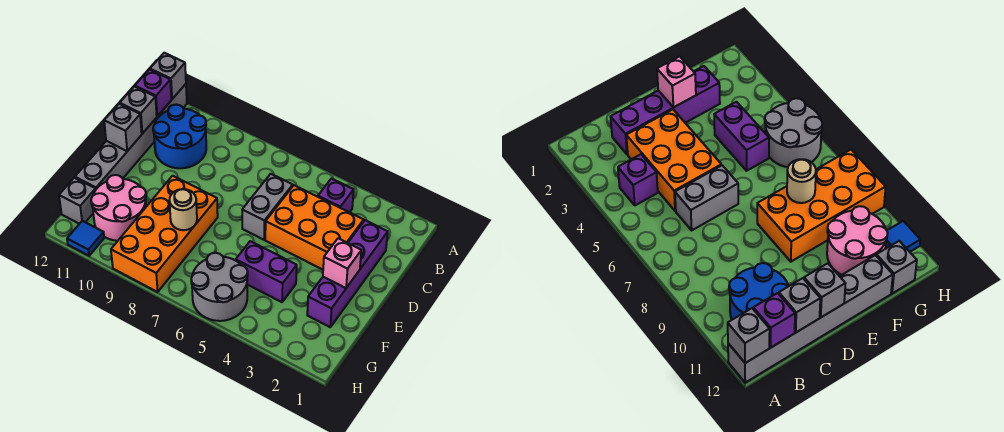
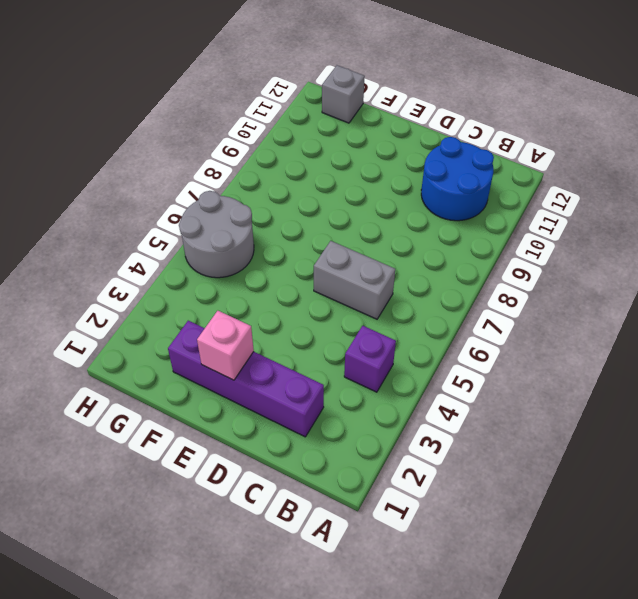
none -> grey brick A12:F12 level 1
none -> orange brick C3:D5 level 1
none -> orange brick E8:H9 level 1

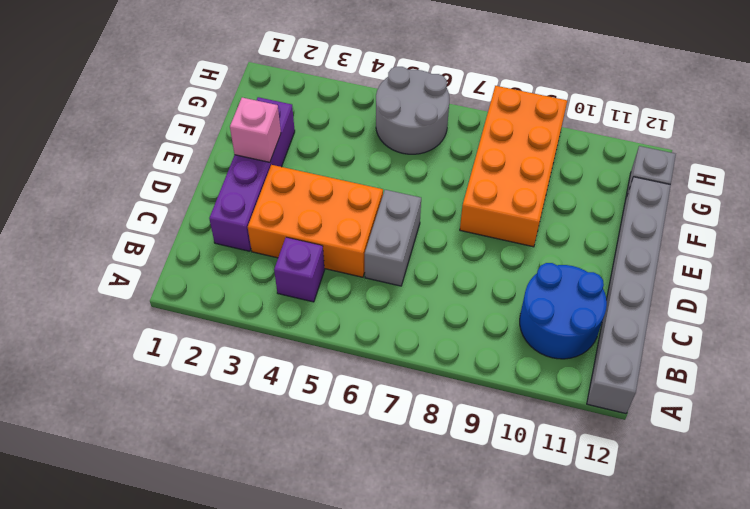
none -> purple brick F4:F5 level 1
none -> pink round brick F10:G11 level 1
none -> blue tile H11 level 1

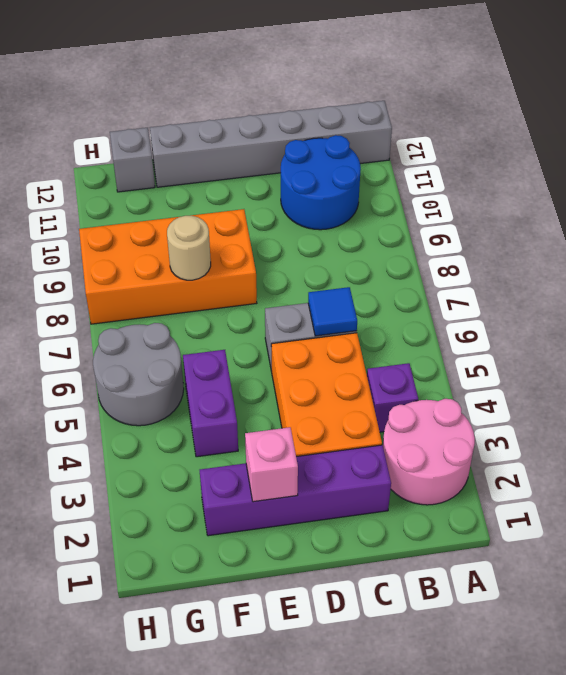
pink round brick A2:B3 level 1 -> pink round brick F10:G11 level 1
blue tile C6 level 2 -> blue tile H11 level 1
none -> grey brick A12 level 2
none -> purple brick B12 level 2
none -> grey brick C12 level 2

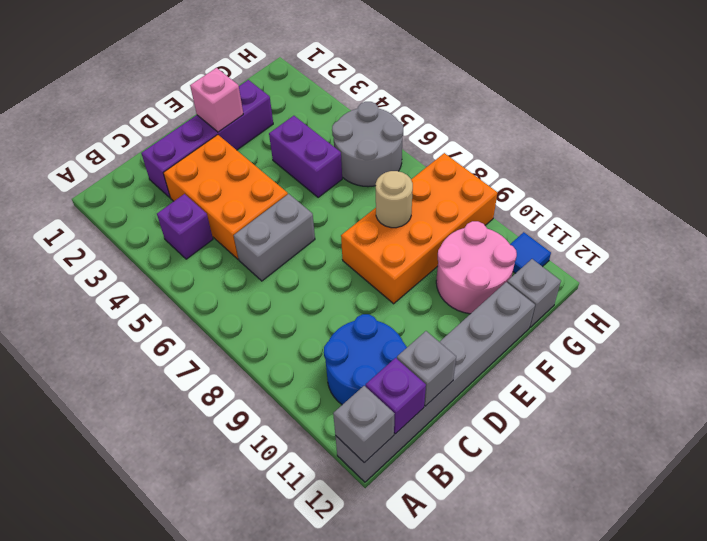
none -> grey brick D12 level 2

